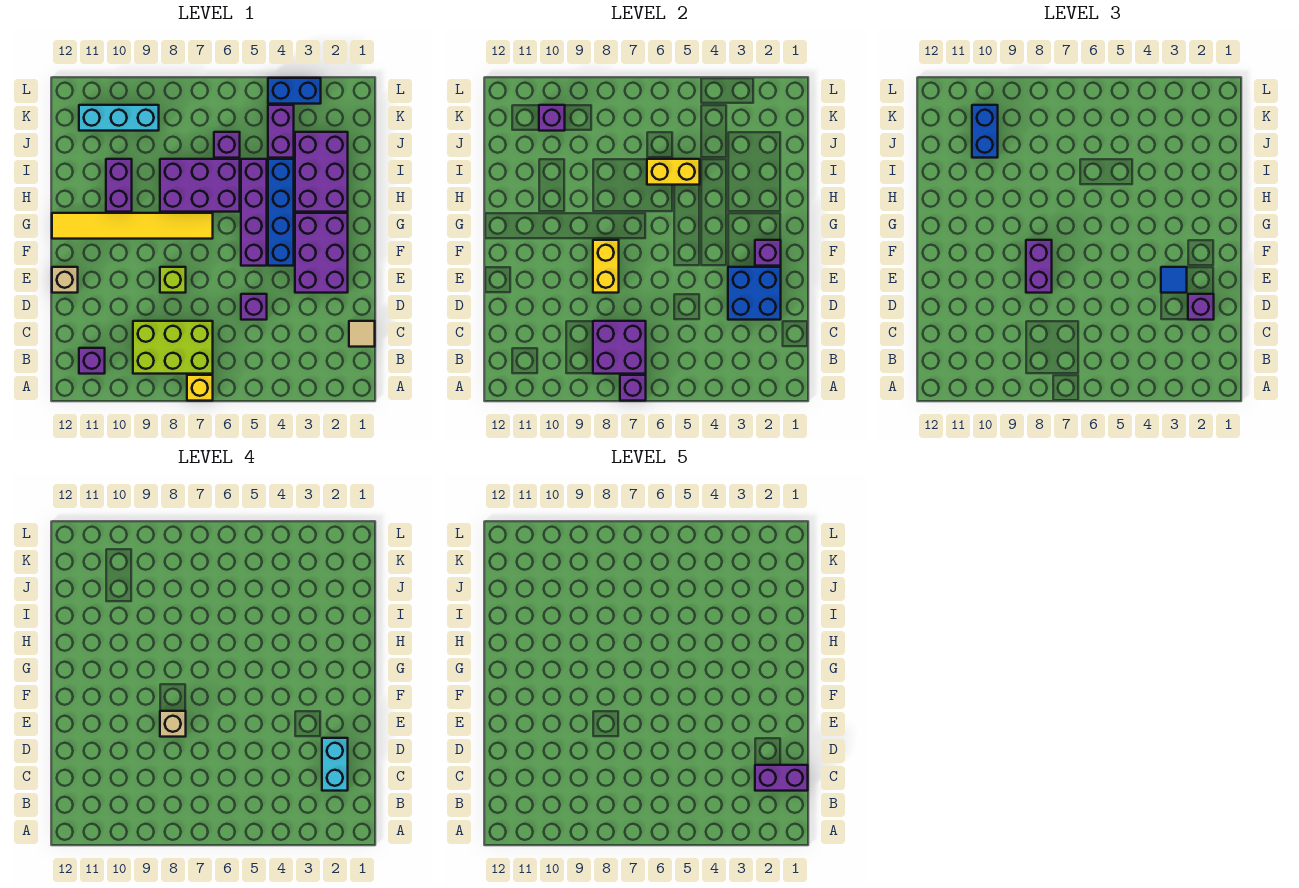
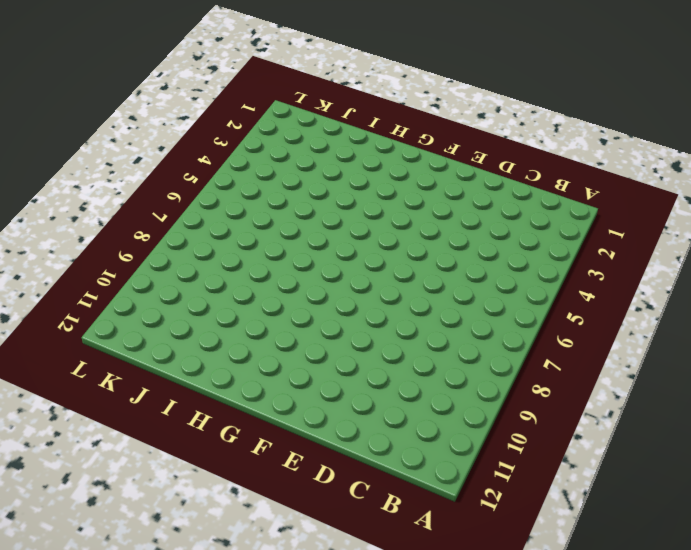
none -> yellow brick A7 level 1
none -> lime brick B7:C9 level 1
none -> purple brick B11 level 1
none -> tan tile C1 level 1

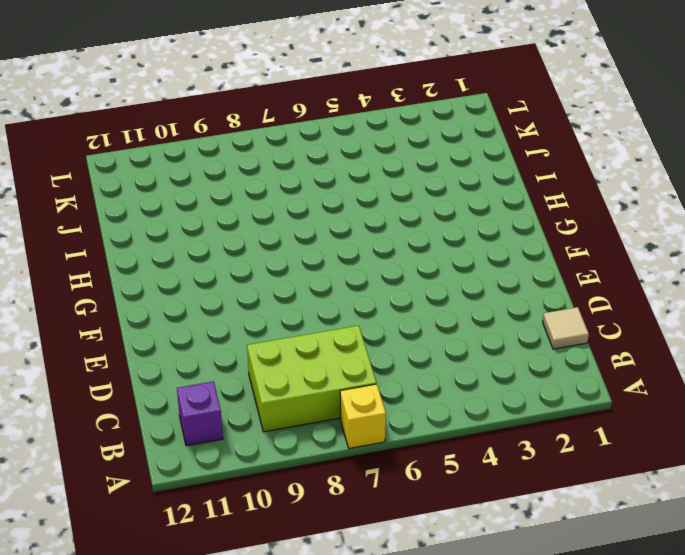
none -> purple brick D5 level 1
none -> purple brick E2:G3 level 1
none -> lime brick E8 level 1
none -> tan brick E12 level 1

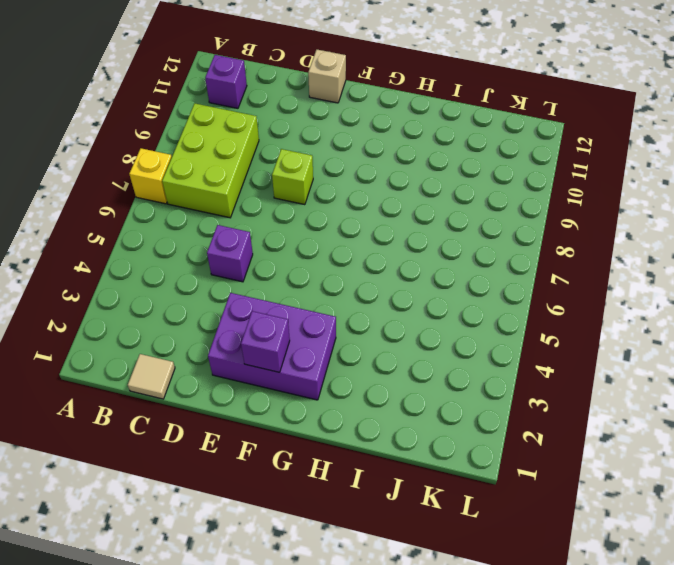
none -> blue brick F4:I4 level 1
none -> purple brick F5:I5 level 1
none -> yellow tile G7:G12 level 1
none -> purple brick H2:J3 level 1

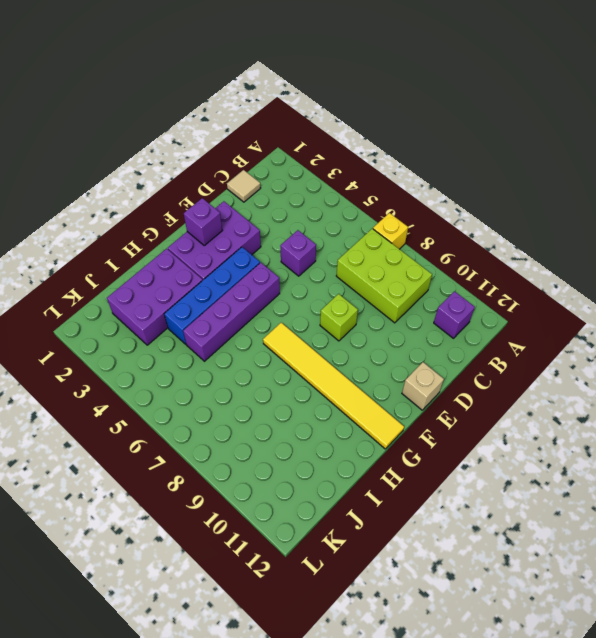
none -> purple brick H6:I8 level 1
none -> purple brick H10:I10 level 1
none -> purple brick J4:K4 level 1
none -> purple brick J6 level 1

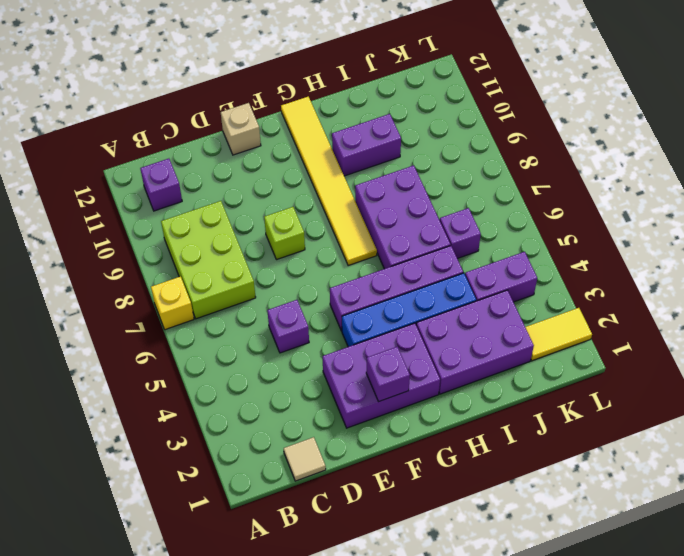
yellow tile K2:L2 level 1 -> none
none -> cyan brick K9:K11 level 1
none -> blue brick L3:L4 level 1
none -> purple brick A7 level 2
none -> purple brick B7:C8 level 2

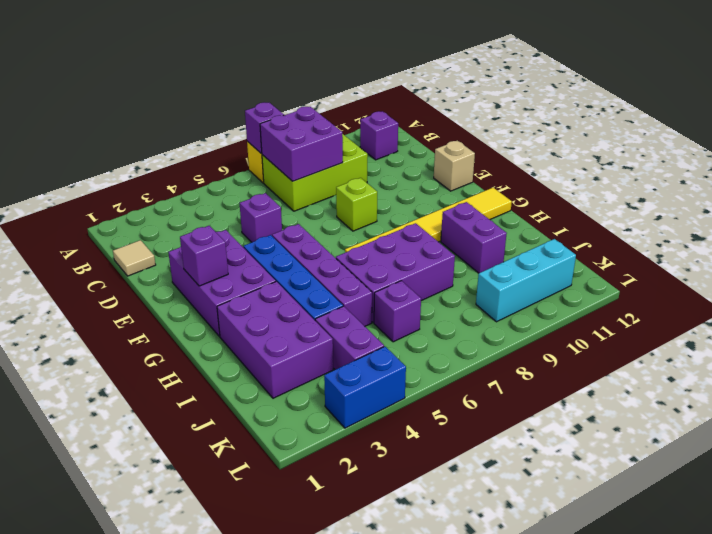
none -> blue brick D2:E3 level 2
none -> yellow brick E8:F8 level 2
none -> yellow brick I5:I6 level 2
none -> purple brick K10 level 2

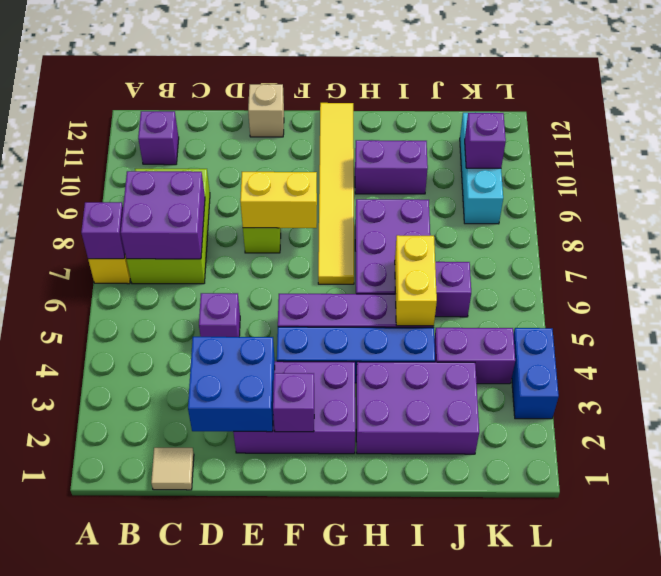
none -> purple brick D2 level 3
none -> blue tile E3 level 3
none -> purple brick E8:F8 level 3
none -> blue brick J10:K10 level 3

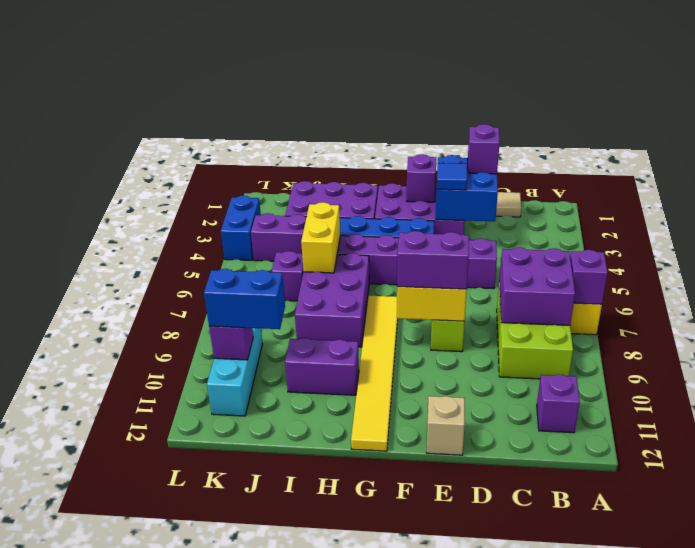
none -> cyan brick C2:D2 level 4
none -> tan brick E8 level 4
none -> purple brick C1:C2 level 5

